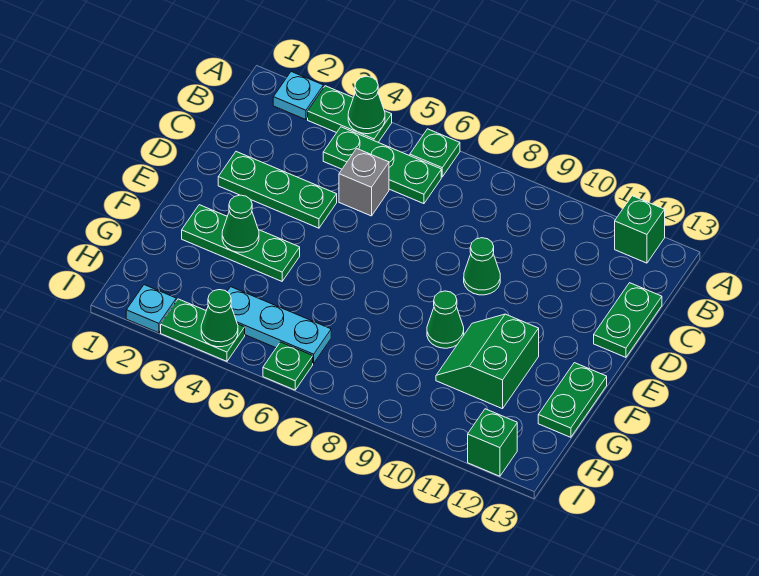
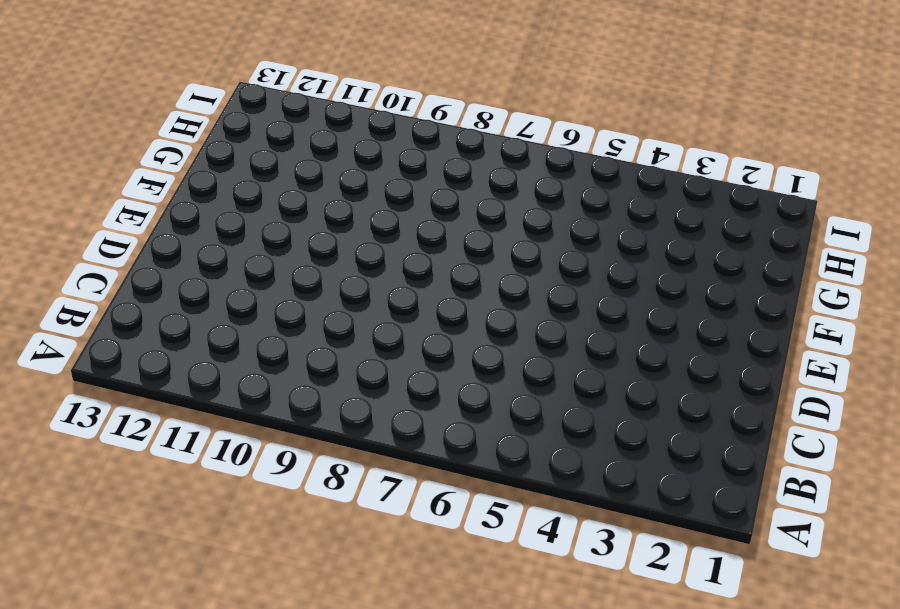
none -> cyan plate A2 level 1
none -> green plate A3:A4 level 1
none -> green plate A6 level 1

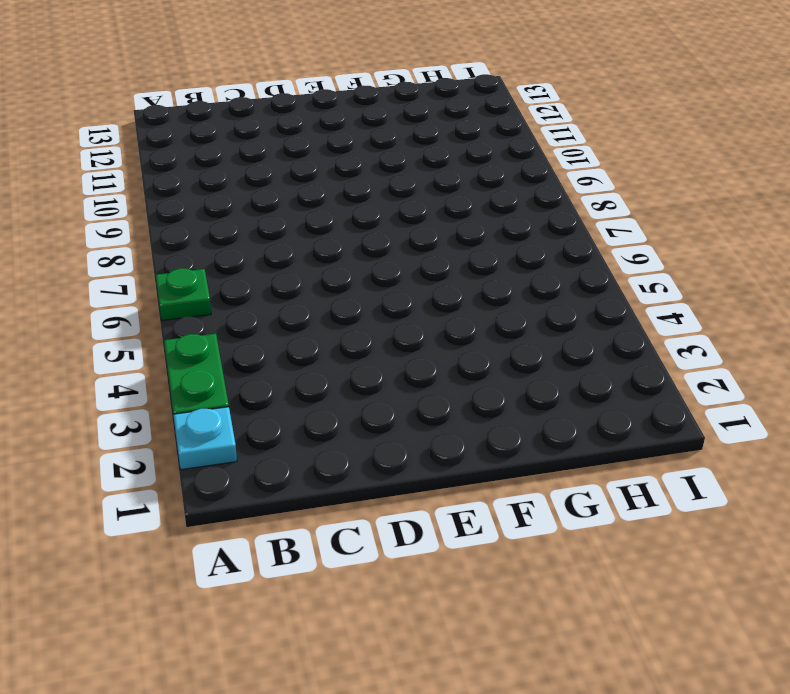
none -> green brick A12 level 1
none -> green plate B4:B6 level 1
none -> grey brick C5 level 1

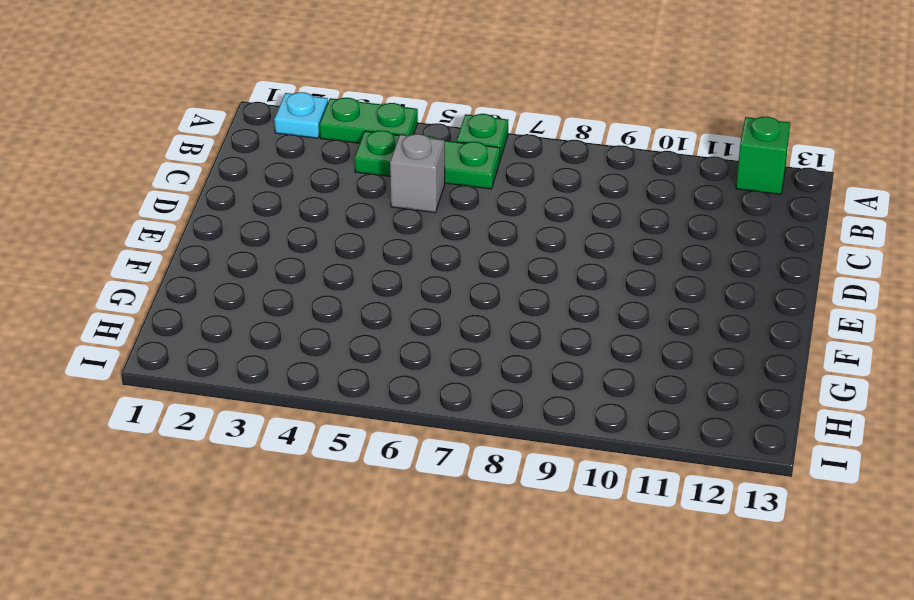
none -> green plate C13:D13 level 1
none -> green plate D2:D4 level 1
none -> green cone D9 level 1

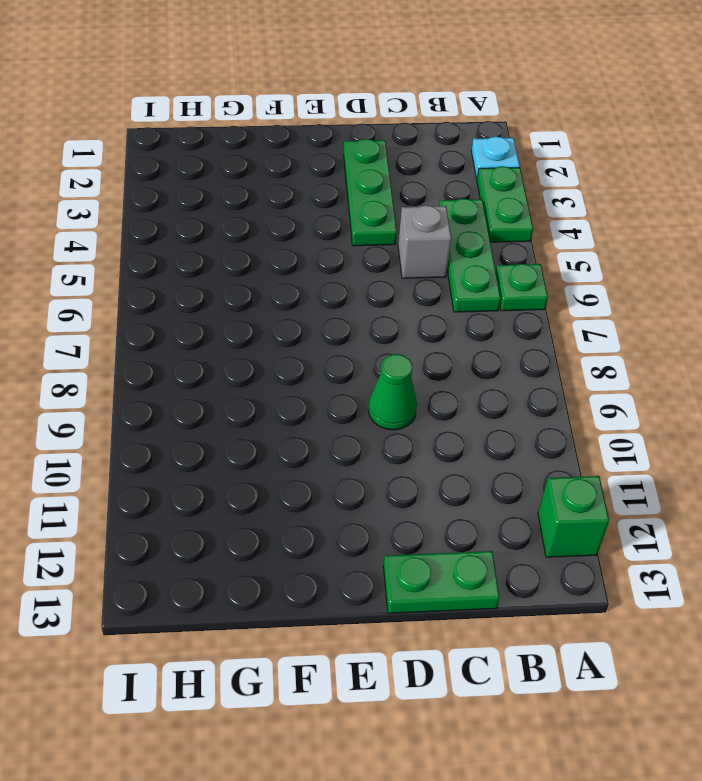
none -> green plate F2:F4 level 1
none -> green cone F9 level 1
none -> green slope F10:G11 level 1 top 11

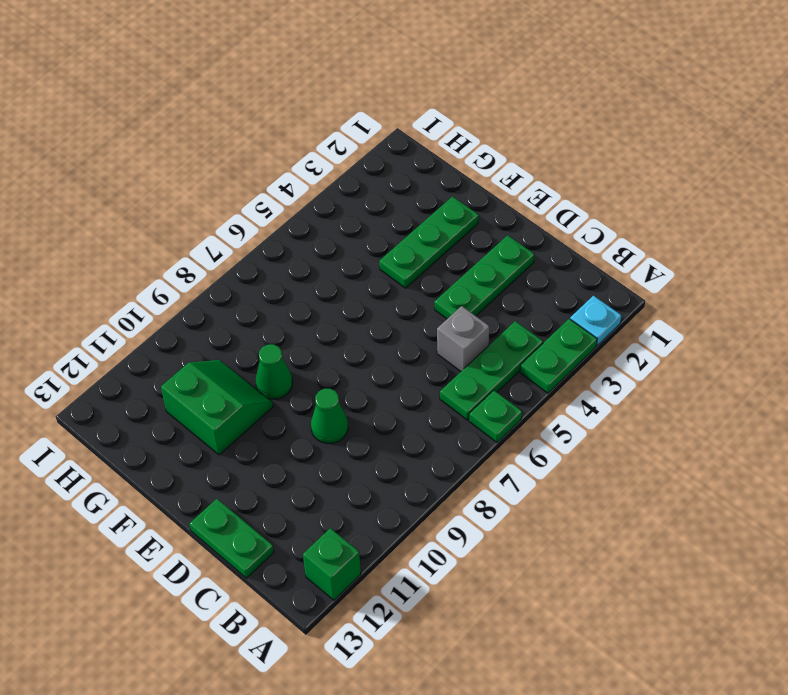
none -> green plate F13:G13 level 1
none -> cyan plate H4:H6 level 1
none -> cyan plate I2 level 1

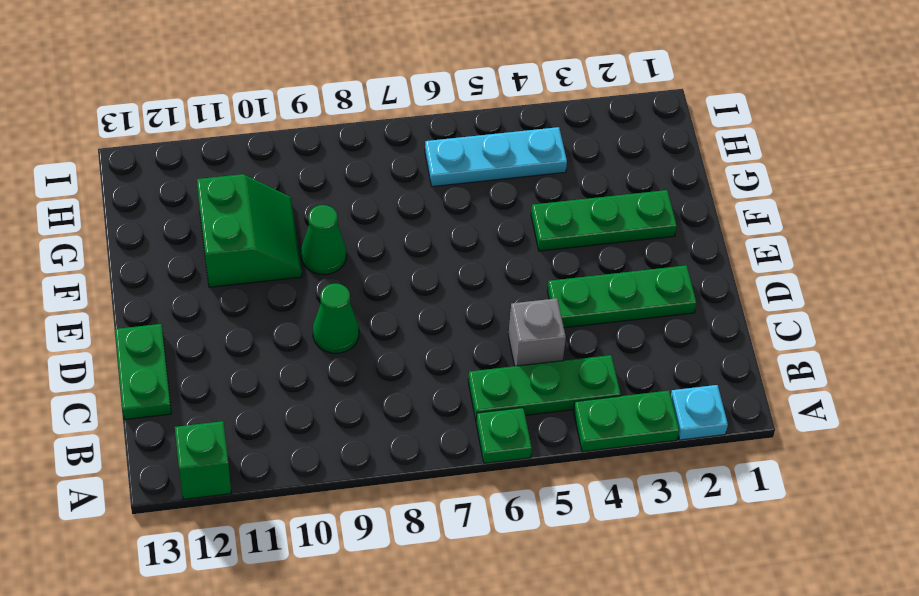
none -> green plate F13:G13 level 1
none -> cyan plate I2 level 1
none -> green plate I3:I4 level 1

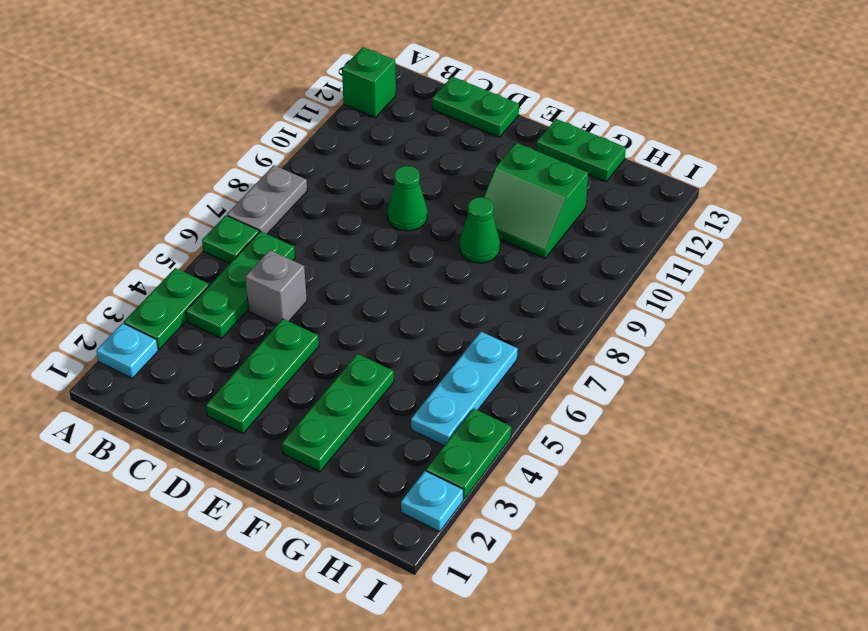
grey plate A7:A8 level 1 -> none
none -> green plate I6 level 1
none -> green brick I12 level 1
none -> green cone A4 level 2

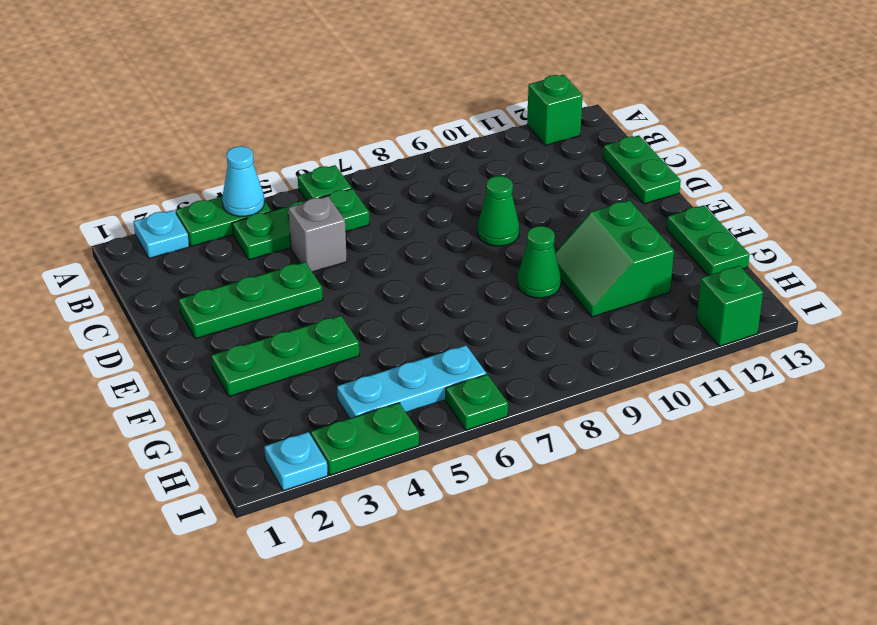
cyan cone A4 level 2 -> green cone A4 level 2
none -> green cone F3 level 2
none -> green cone I4 level 2

